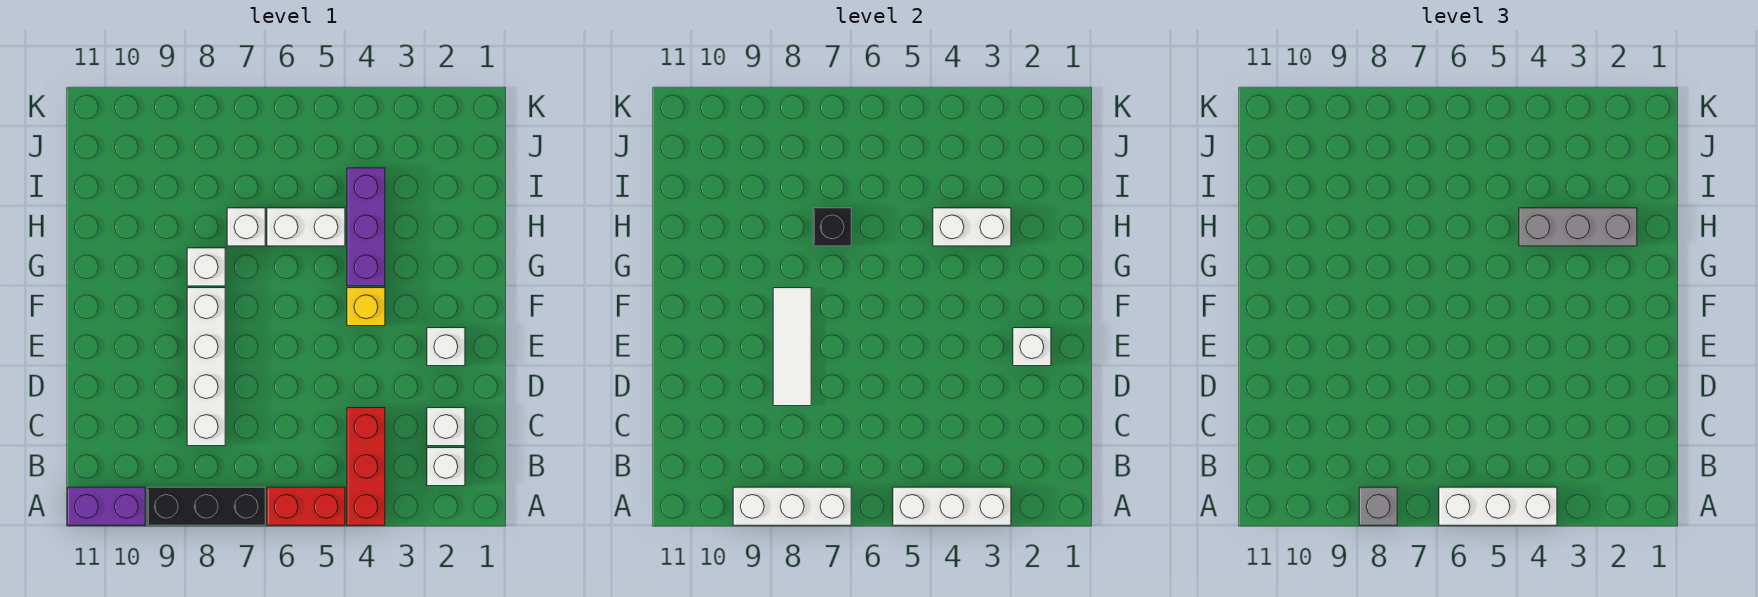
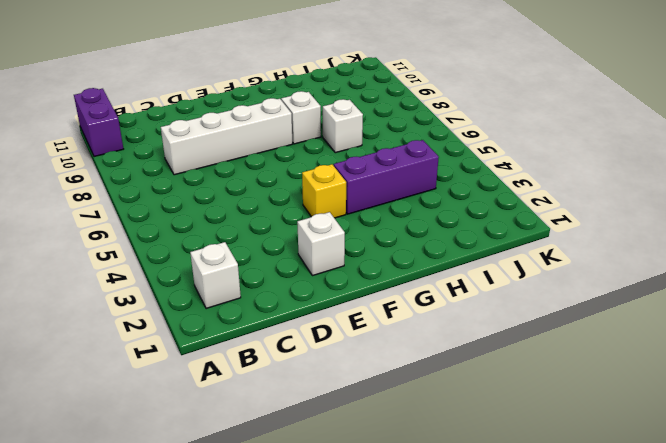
none -> red brick A4:C4 level 1
none -> red brick A5:A6 level 1
none -> black brick A7:A9 level 1

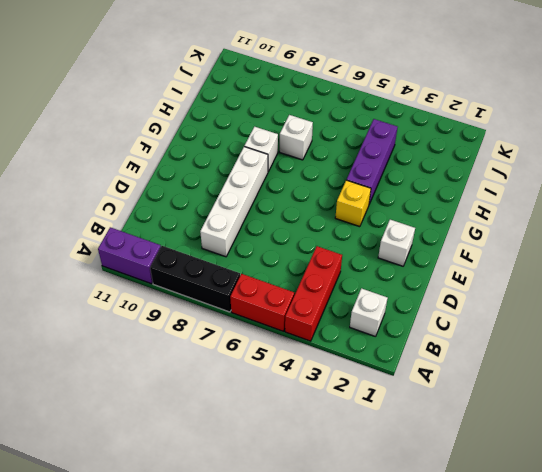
none -> white brick C2 level 1
none -> white brick H5:H6 level 1
none -> white brick A3:A5 level 2

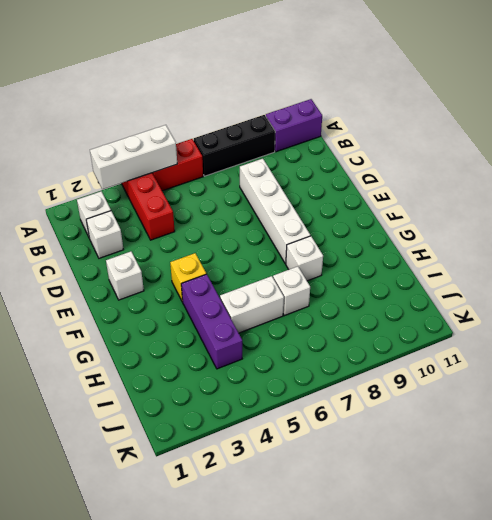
none -> white brick A7:A9 level 2
none -> white tile D8:F8 level 2
none -> white brick E2 level 2

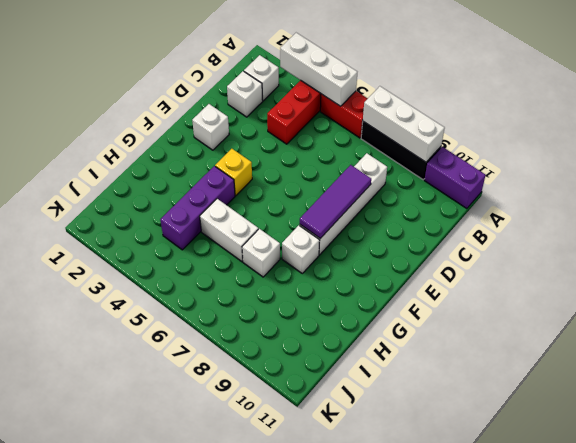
purple tile D8:F8 level 2 -> white tile D8:F8 level 2
none -> white brick E2 level 2
none -> white brick H3:H4 level 2
none -> black brick H7 level 2

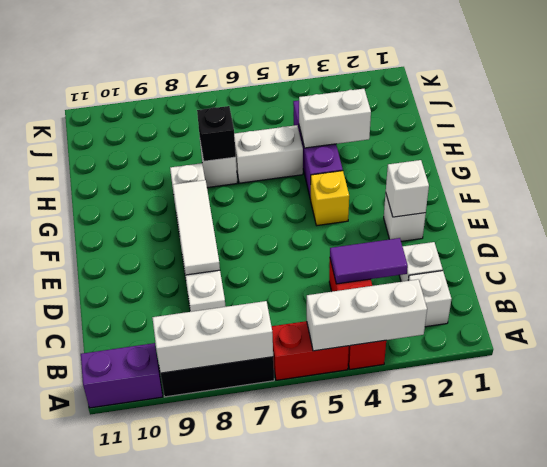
purple tile C3:C4 level 2 -> none
none -> white brick A4:A6 level 3
none -> grey brick A8 level 3
none -> grey brick H2:H4 level 3

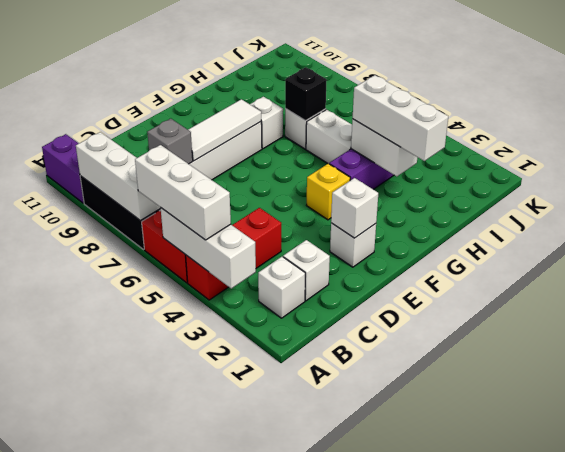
grey brick C8 level 2 -> grey brick A8 level 3
white brick H2:H4 level 3 -> grey brick H2:H4 level 3

